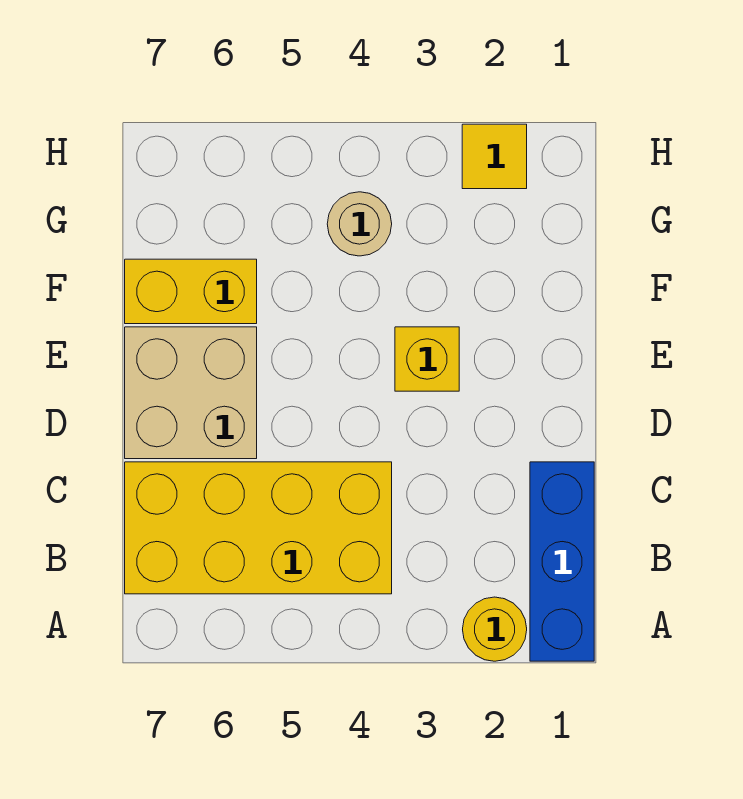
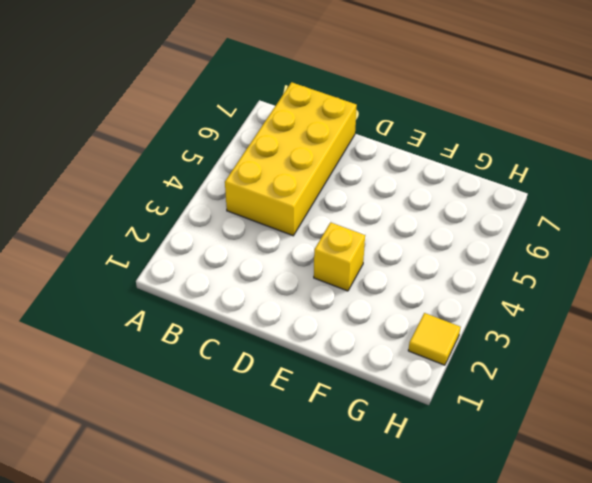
none -> blue brick A1:C1 level 1
none -> yellow round brick A2 level 1

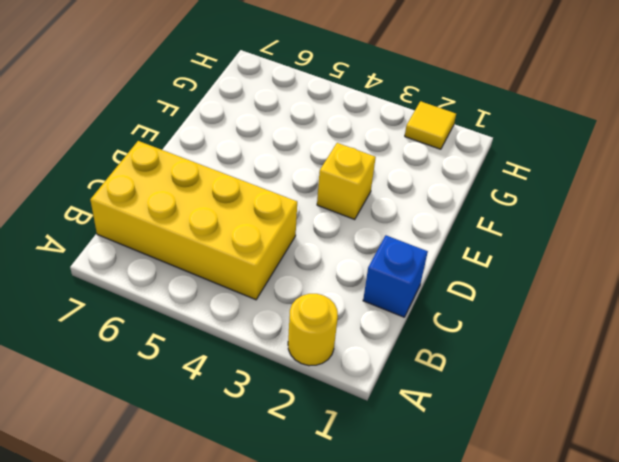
blue brick C1 level 1 -> blue brick A1:C1 level 1
none -> tan brick D6:E7 level 1
none -> yellow brick F6:F7 level 1

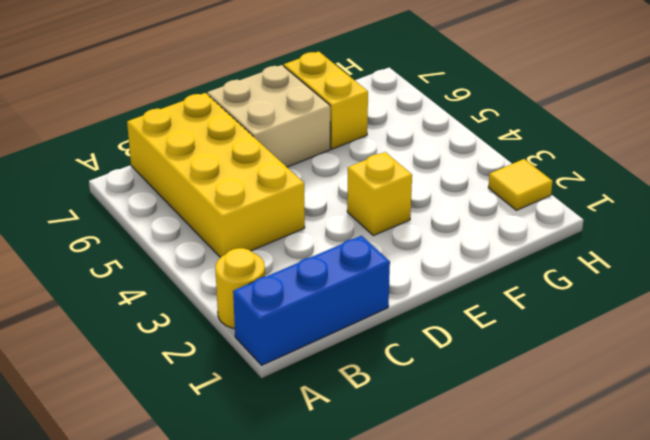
none -> tan round brick G4 level 1

